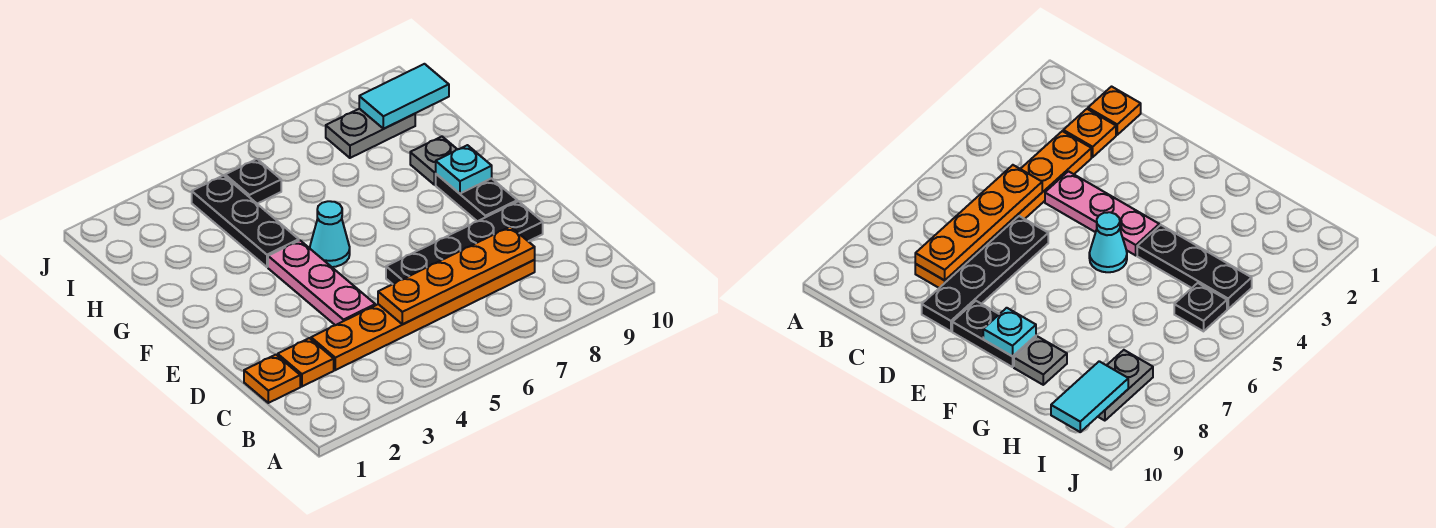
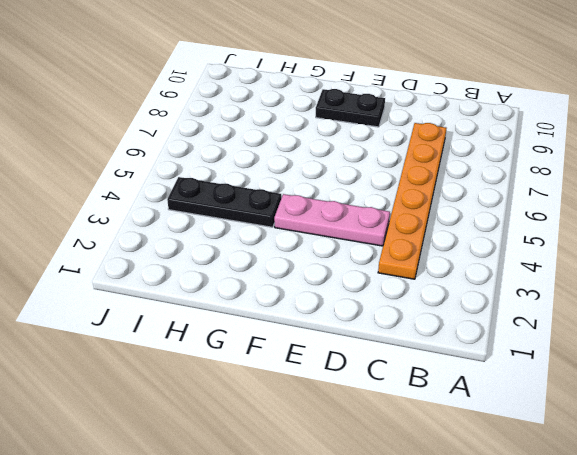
none -> orange plate C1 level 1
none -> orange plate C2 level 1
none -> black plate D6:D9 level 1

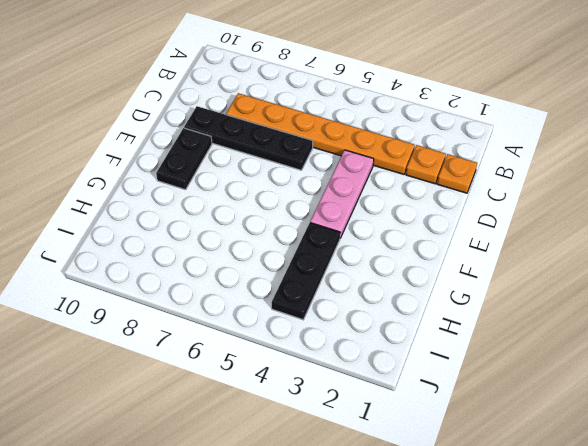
none -> cyan cone F5 level 1
none -> grey plate G9 level 1
none -> black plate I5 level 1

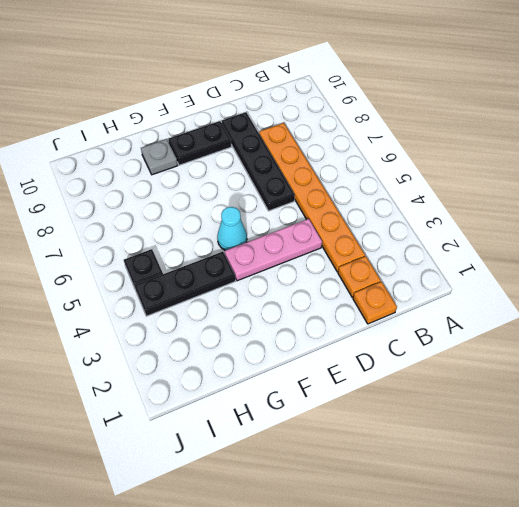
none -> grey plate I8:I9 level 1
none -> orange plate C5:C8 level 2
none -> cyan plate F9 level 2

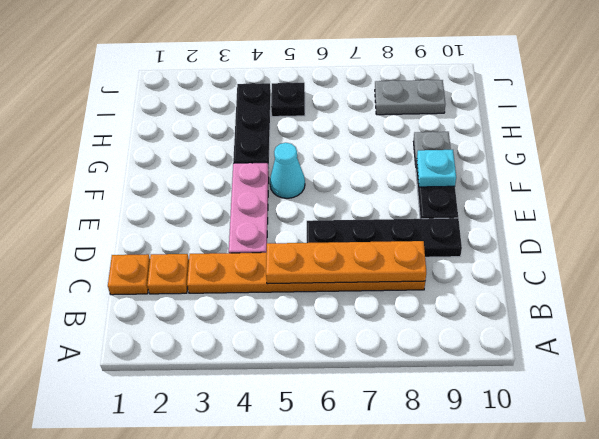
none -> cyan tile I9:I10 level 2

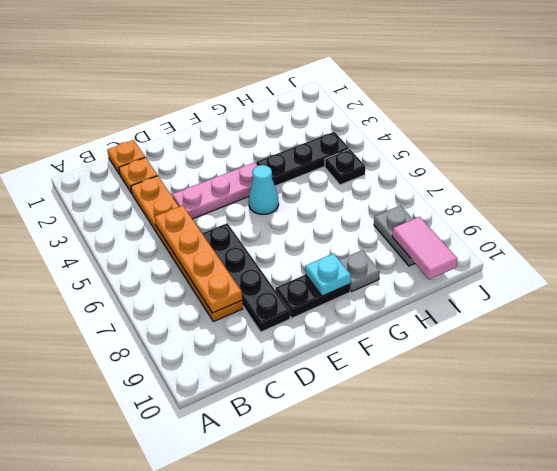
pink tile I9:I10 level 2 -> cyan tile I9:I10 level 2

